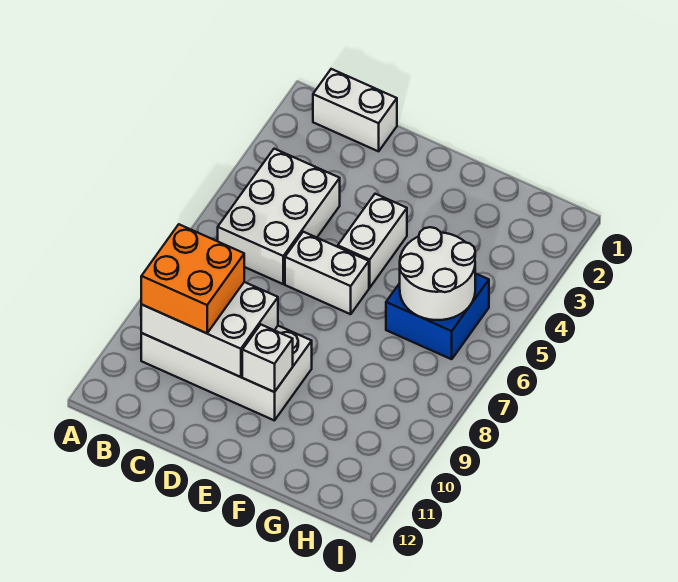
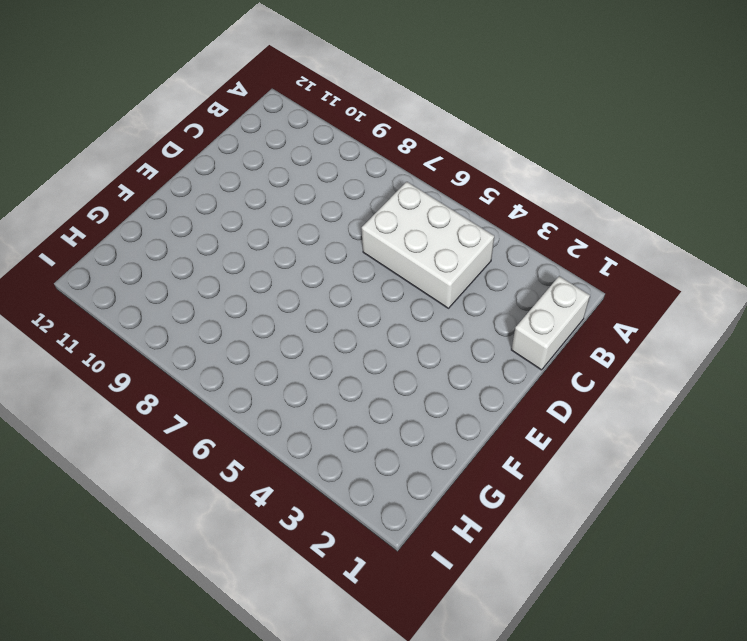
none -> white brick B9:E10 level 1
none -> white brick D6:E6 level 1

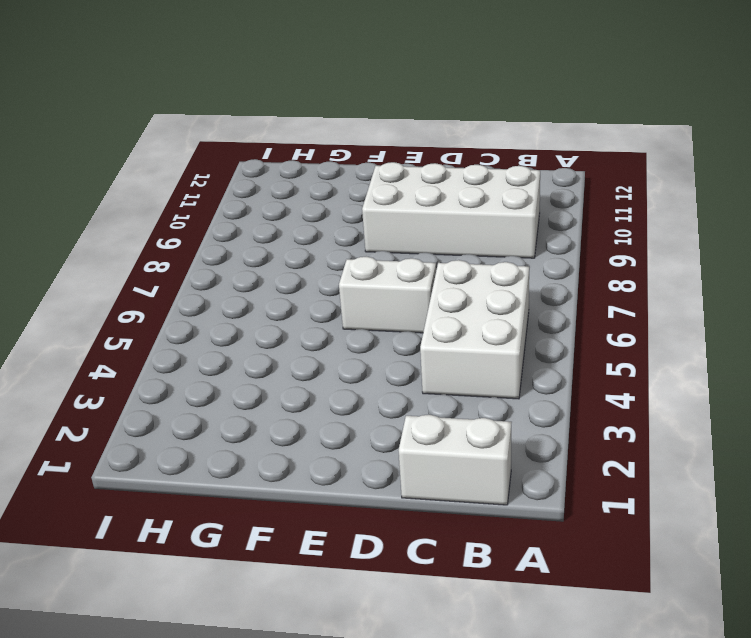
none -> white brick E4:E5 level 1
none -> blue brick G5:H6 level 1

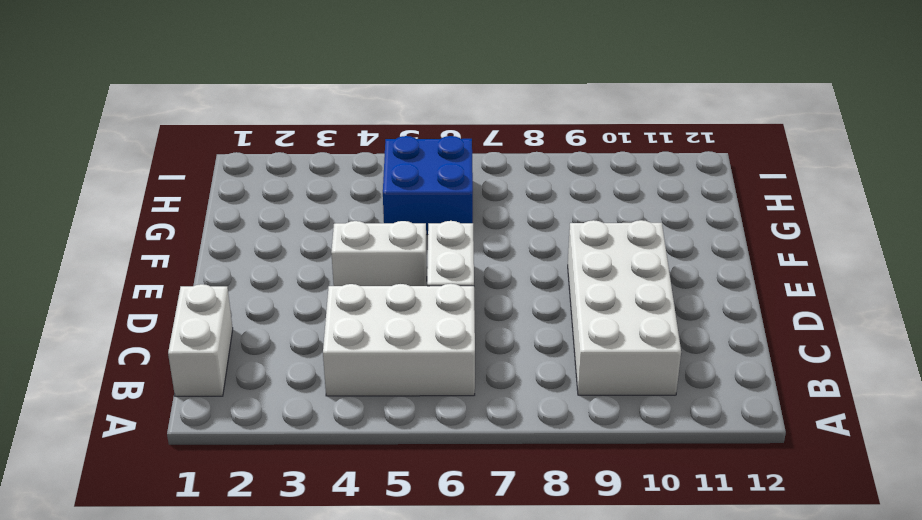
none -> white brick B9:D10 level 2
none -> white brick E10 level 2

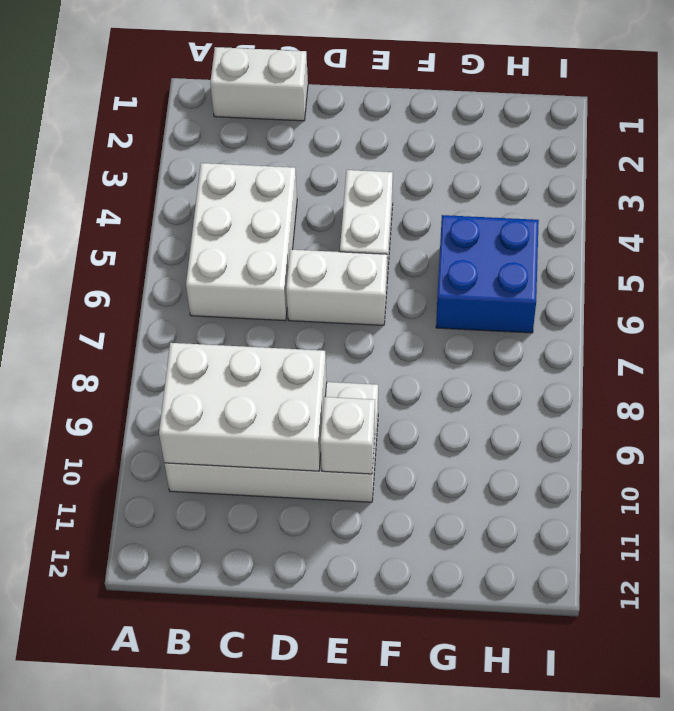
none -> white round brick G5:H6 level 2
none -> orange brick B9:C10 level 3

